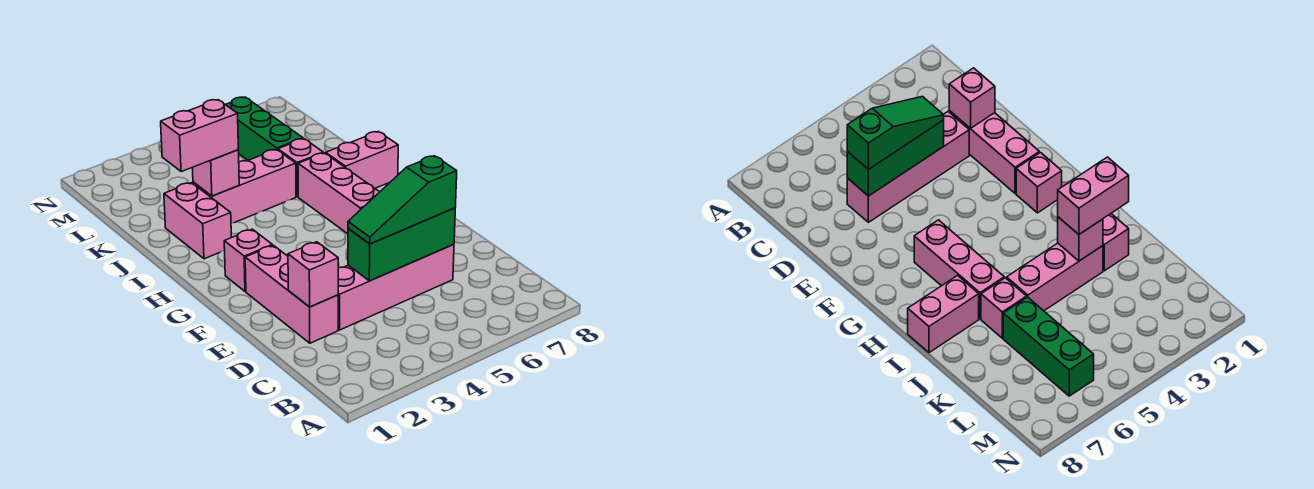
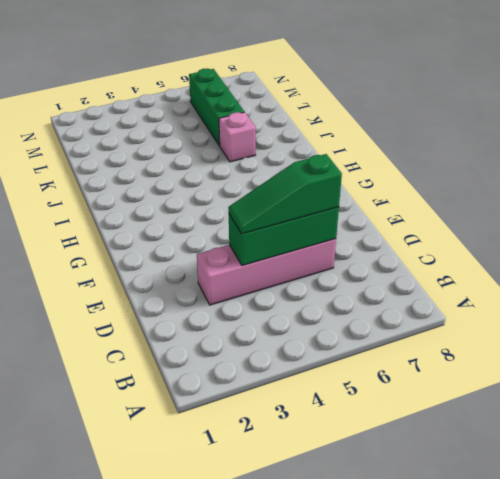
none -> pink brick D2:F2 level 1
none -> pink brick G2 level 1
none -> pink brick G6:I6 level 1

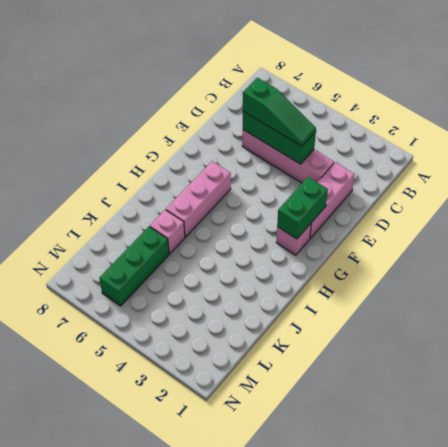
green brick F2:G2 level 2 -> none
none -> pink brick I2:J2 level 1
none -> pink brick I7:I8 level 1
none -> pink brick J3:J5 level 1

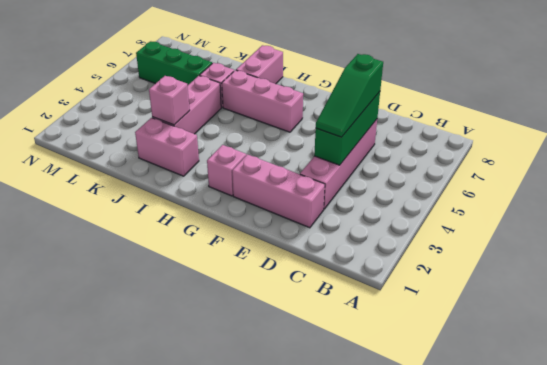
none -> pink brick D2 level 2
none -> pink brick J2:J3 level 3

